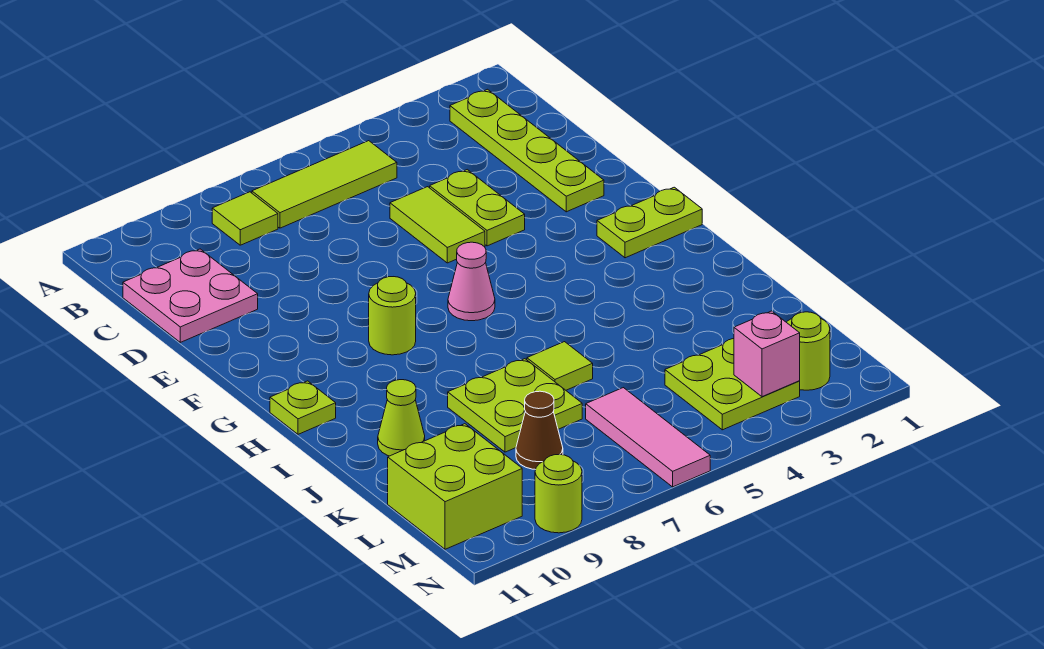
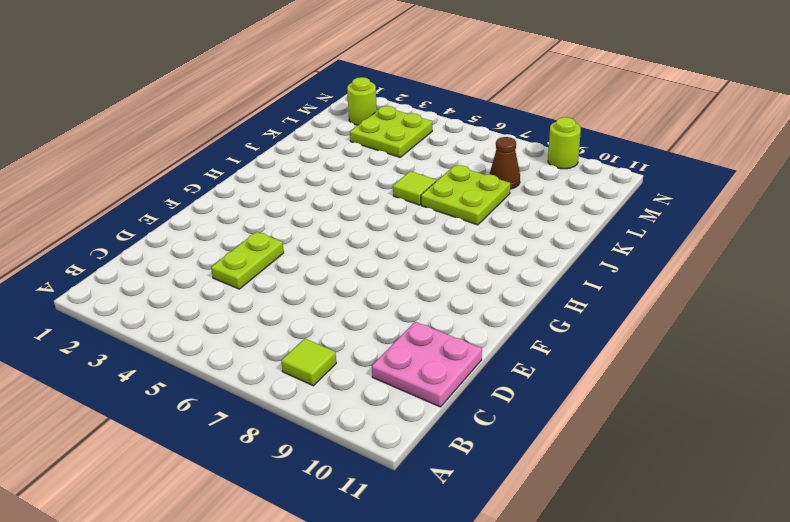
none -> lime plate B2:E2 level 1
none -> lime tile B5:B7 level 1
none -> lime tile D5:E5 level 1

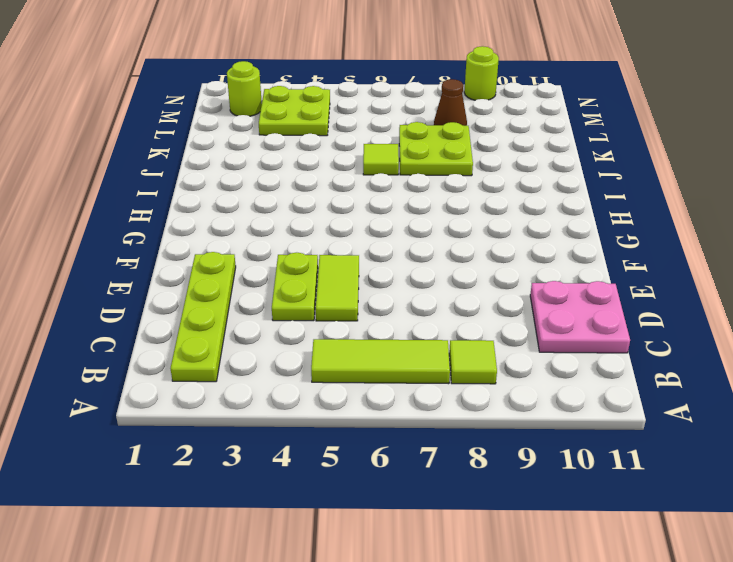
none -> lime plate G1:G2 level 1
none -> pink cone G6 level 1
none -> lime round brick G8 level 1

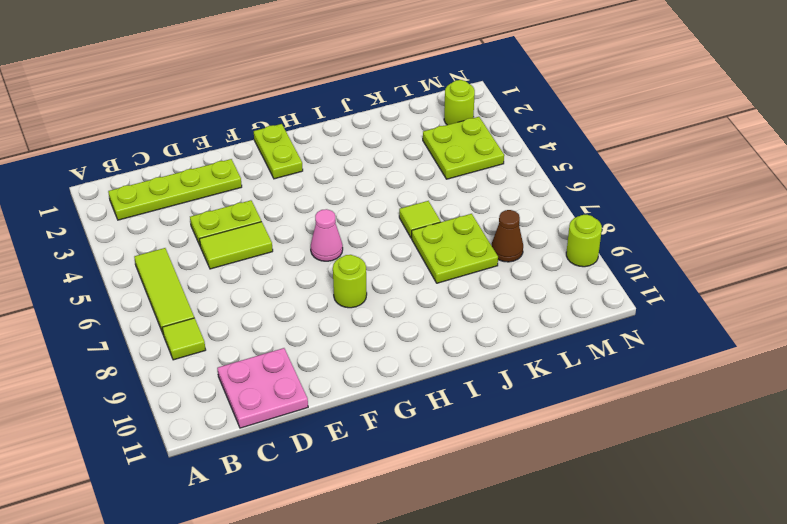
none -> lime plate H11 level 1
none -> lime cone J10 level 1
none -> pink tile L6:N6 level 1

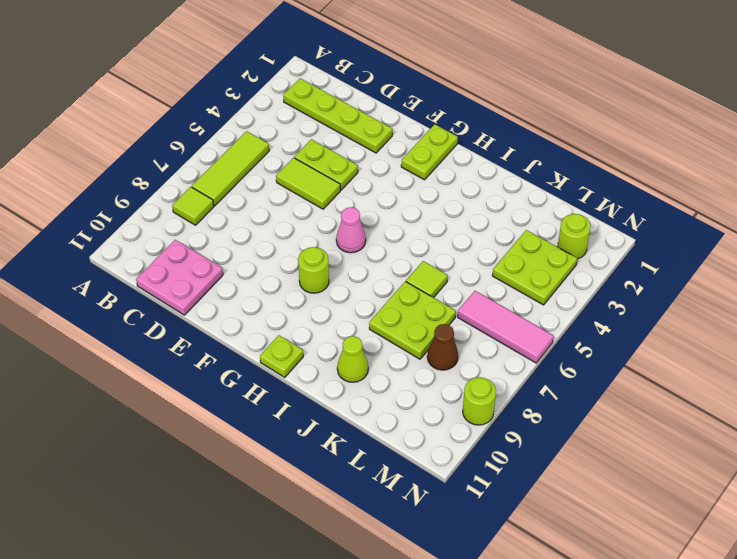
none -> lime brick L10:M11 level 1
none -> pink brick M3 level 2

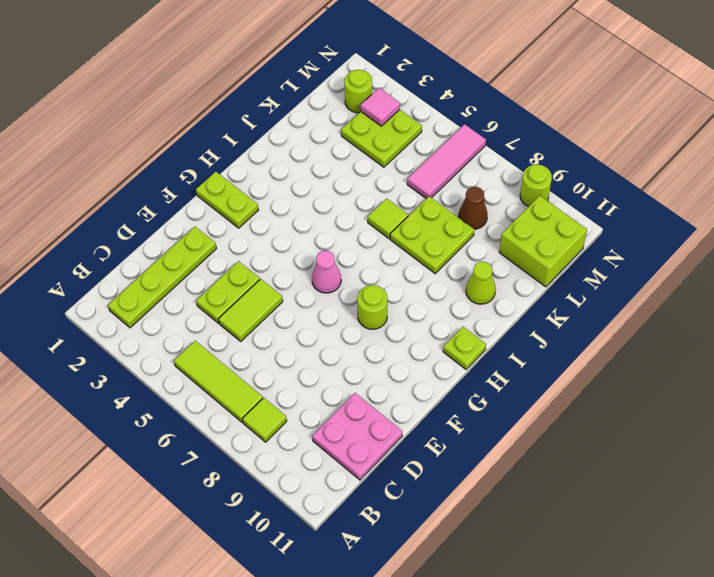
pink tile M3 level 2 -> pink brick M3 level 2

